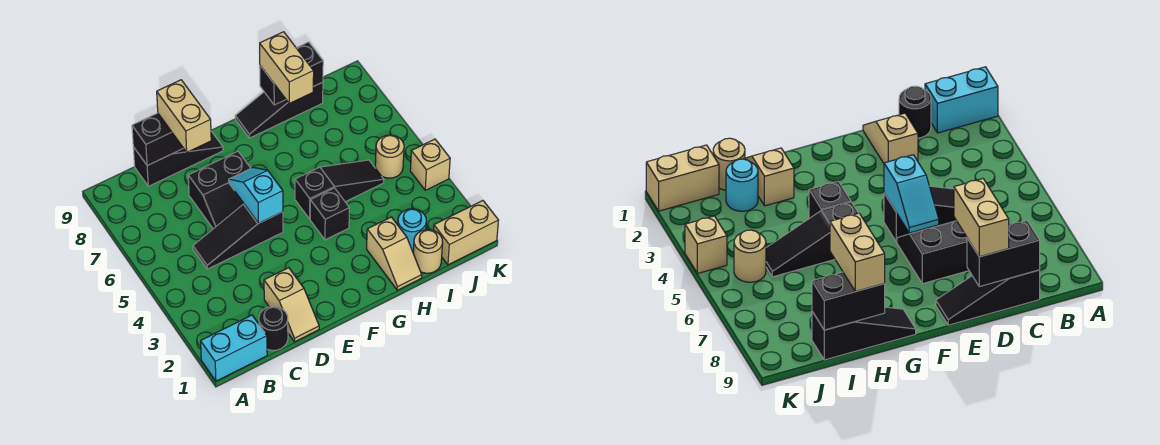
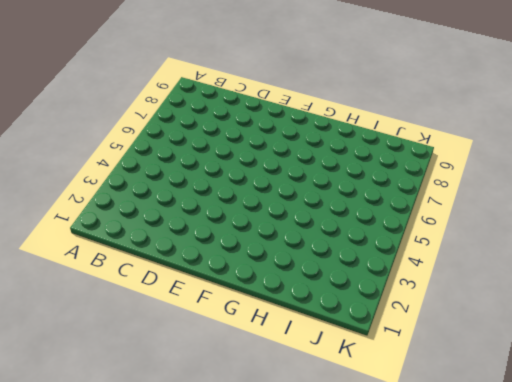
none -> cyan brick A1:B1 level 1
none -> black round brick C1 level 1
none -> black slope C5:E5 level 1 top E

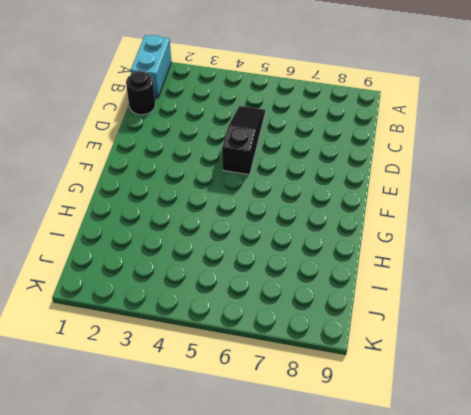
none -> black slope C9:E9 level 1 top C
none -> tan slope D1:D2 level 1 top 2
none -> black slope D6:E7 level 1 top 7

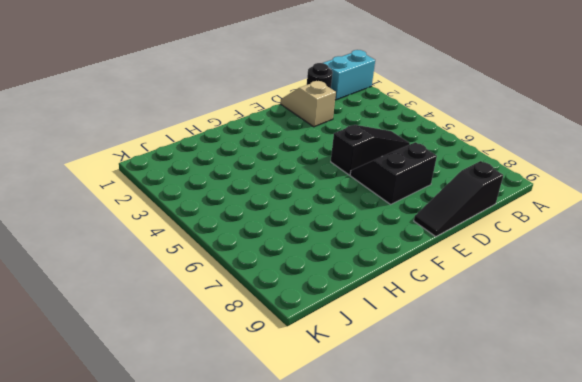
none -> black brick G4 level 1
none -> black slope G5:I5 level 1 top G
none -> black slope G9:I9 level 1 top I

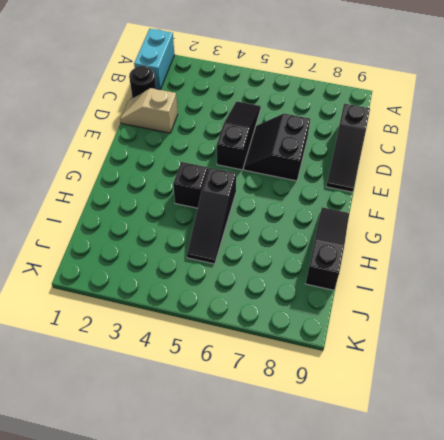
none -> tan slope H1:H2 level 1 top 2
none -> tan round brick I1 level 1
none -> cyan round brick I2 level 1

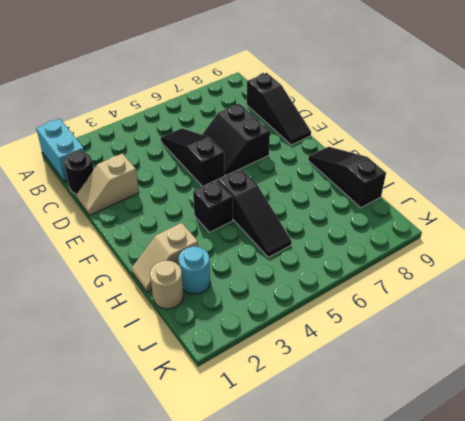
none -> tan brick J1:K1 level 1
none -> tan round brick J5 level 1
none -> tan brick K4 level 1

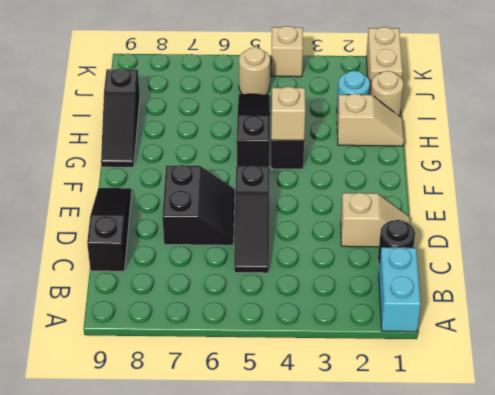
tan brick G4 level 2 -> none
none -> black brick C9:D9 level 2
none -> cyan slope E5:E6 level 2 top 5
none -> black brick H9:I9 level 2

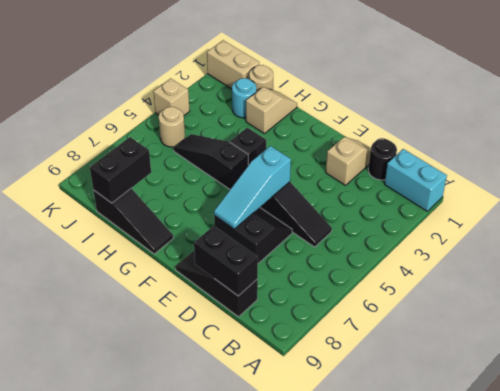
cyan slope E5:E7 level 2 top 5 -> cyan slope E5:E6 level 2 top 5
black brick I8:I9 level 2 -> black brick H9:I9 level 2
none -> tan brick D8:D9 level 3
none -> tan brick H8:H9 level 3

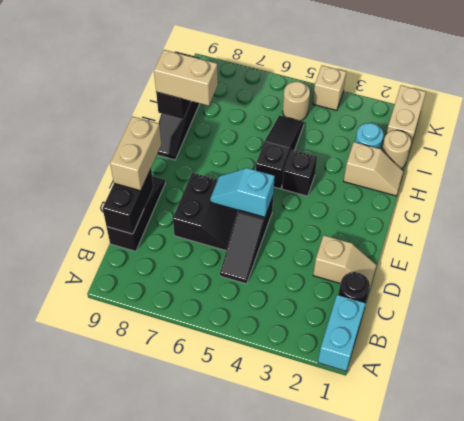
tan brick D9:E9 level 3 -> tan brick D8:D9 level 3

